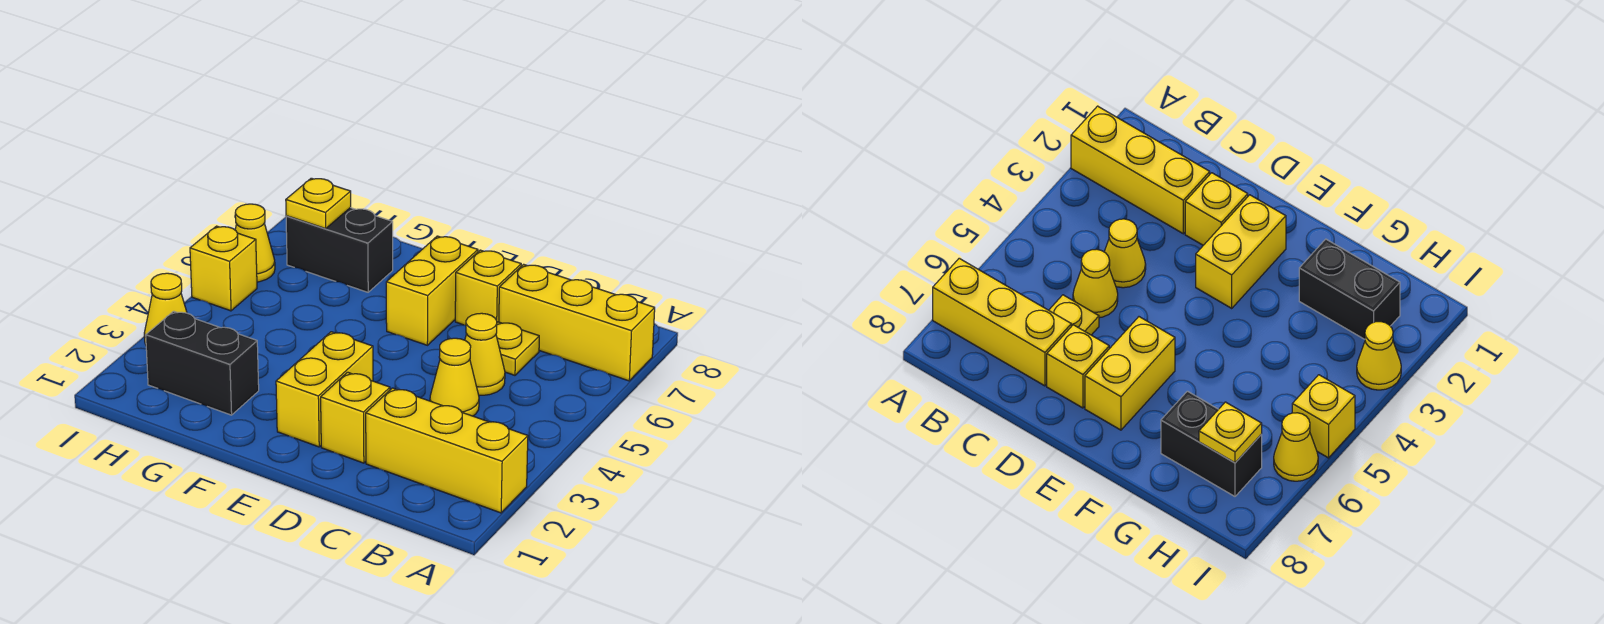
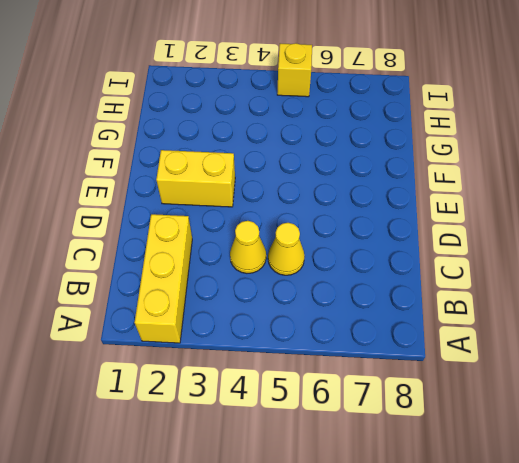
none -> yellow brick A7:C7 level 1
none -> yellow plate C6 level 1
none -> yellow brick D2 level 1

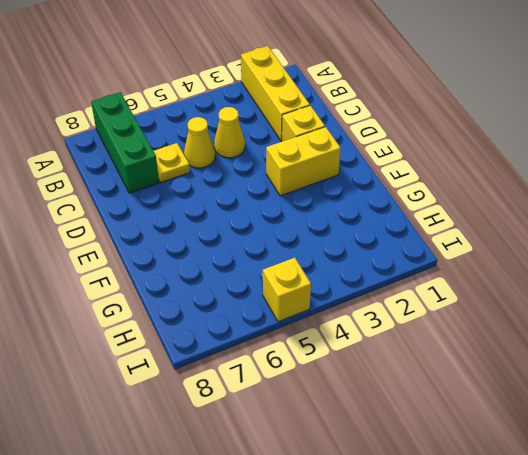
green brick A7:C7 level 1 -> yellow brick A7:C7 level 1
none -> yellow brick D7 level 1
none -> yellow brick E6:E7 level 1
none -> black brick G2:H2 level 1

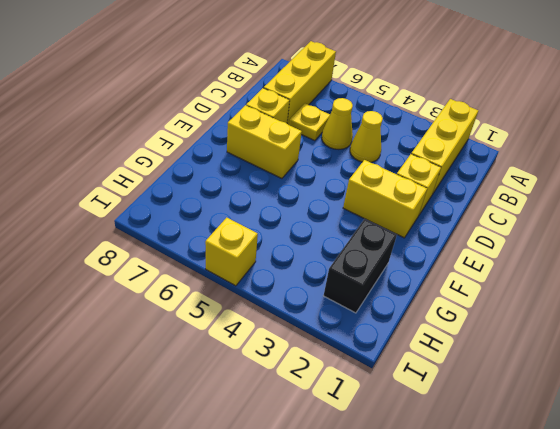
none -> black brick G7:H7 level 1
none -> yellow cone I3 level 1
none -> yellow cone I6 level 1

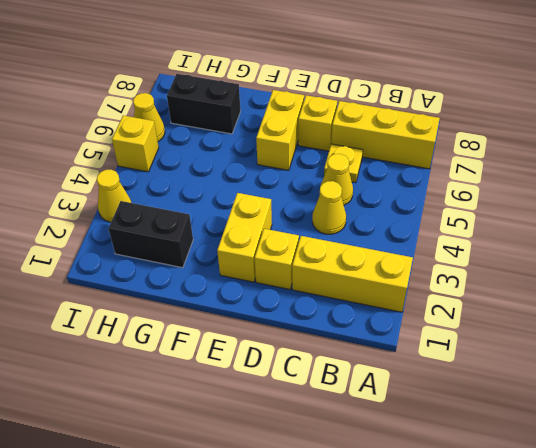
none -> yellow plate H7 level 2

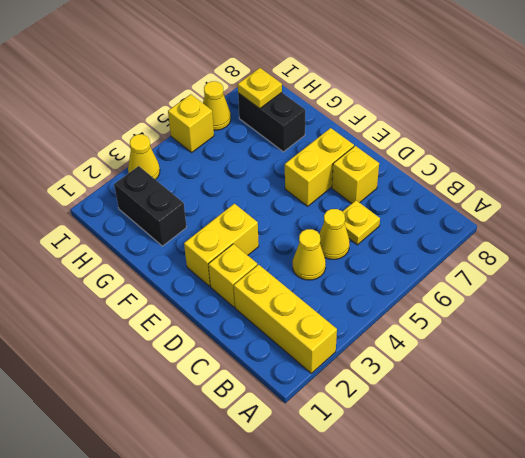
none -> yellow brick A7:C7 level 1

